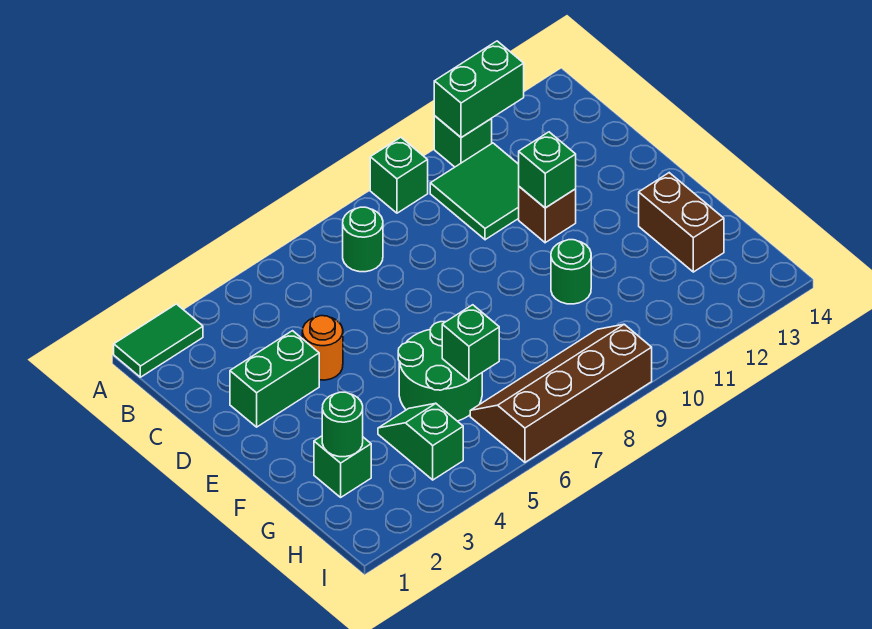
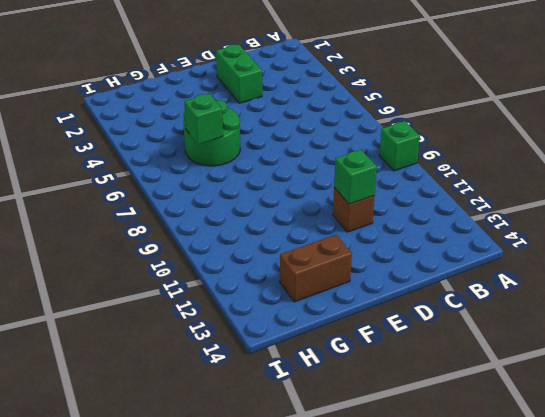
none -> green tile A1:A2 level 1
none -> green brick A11 level 1
none -> green round brick B7 level 1

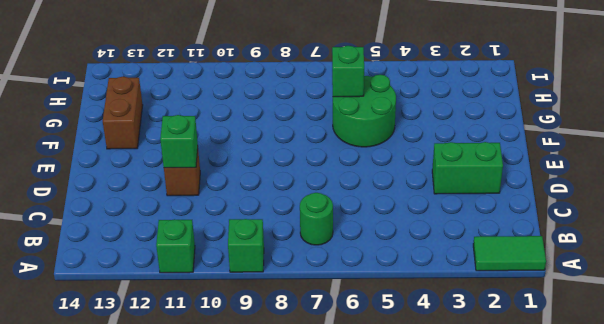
none -> green tile B10:C11 level 1
none -> orange round brick D4 level 1
none -> green round brick F10 level 1

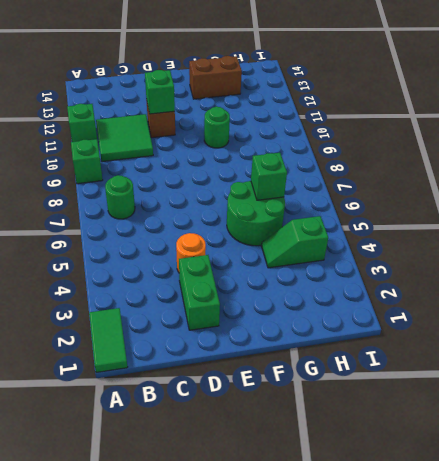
none -> green brick G2 level 1
none -> brown slope H6:I9 level 1 top I
none -> green brick A11:A12 level 2

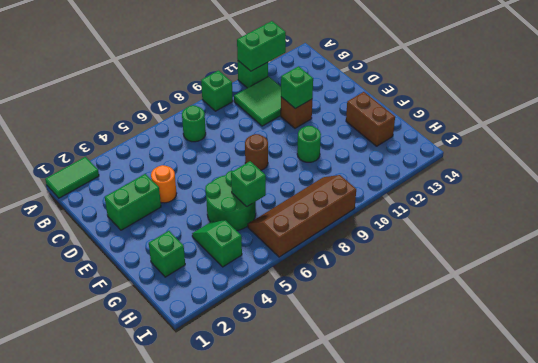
brown round brick E8 level 1 -> none
none -> green round brick G2 level 2

